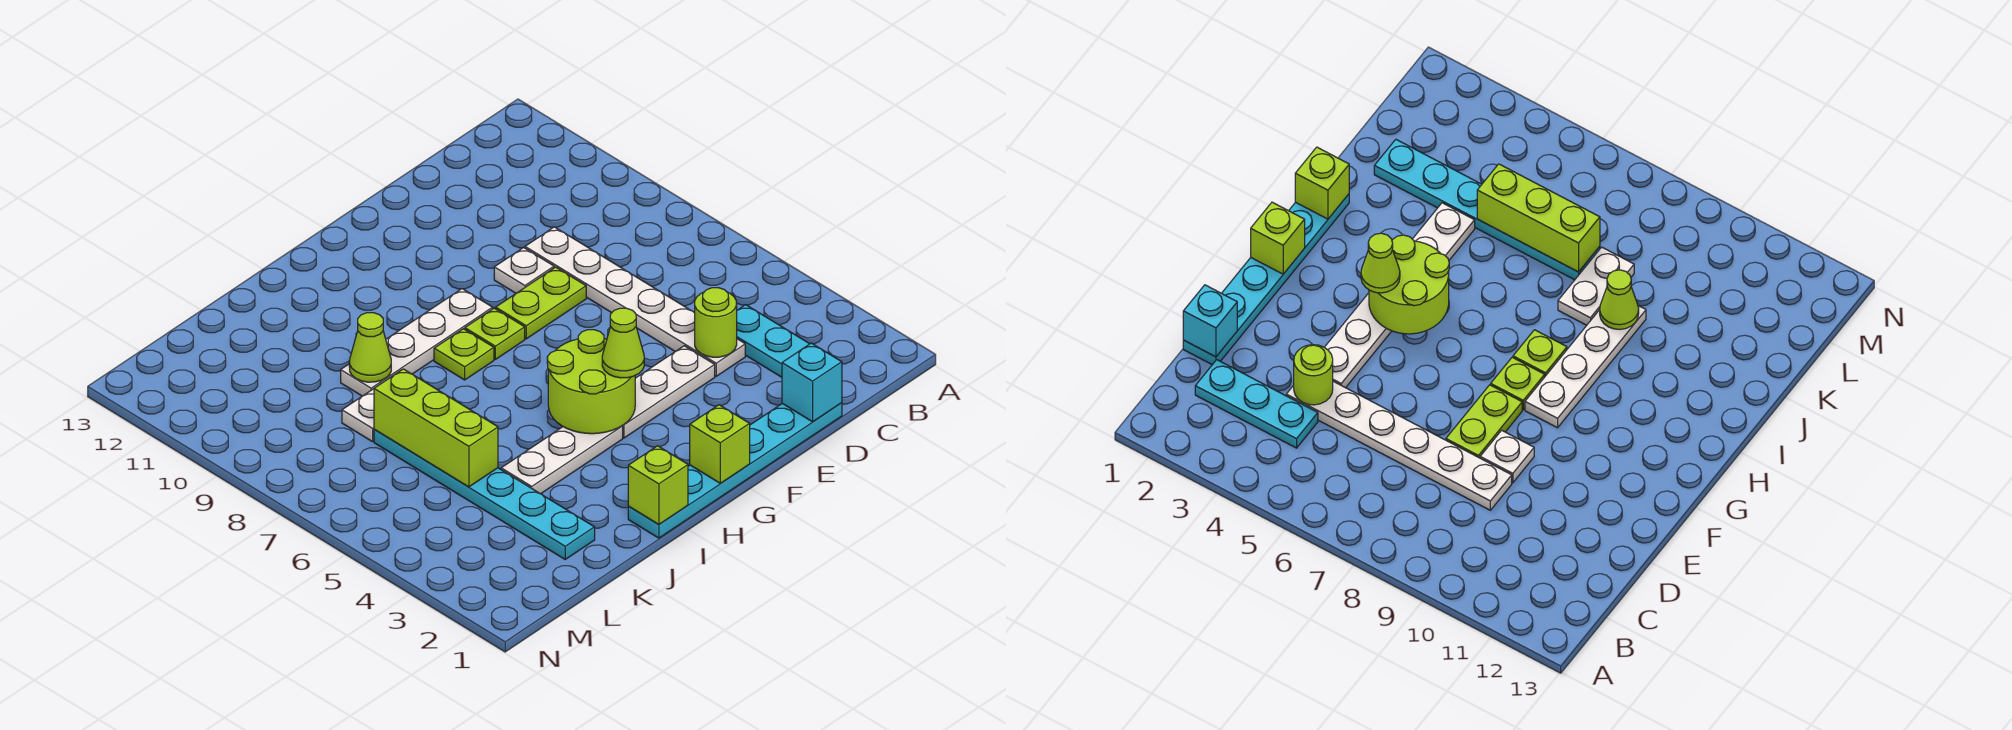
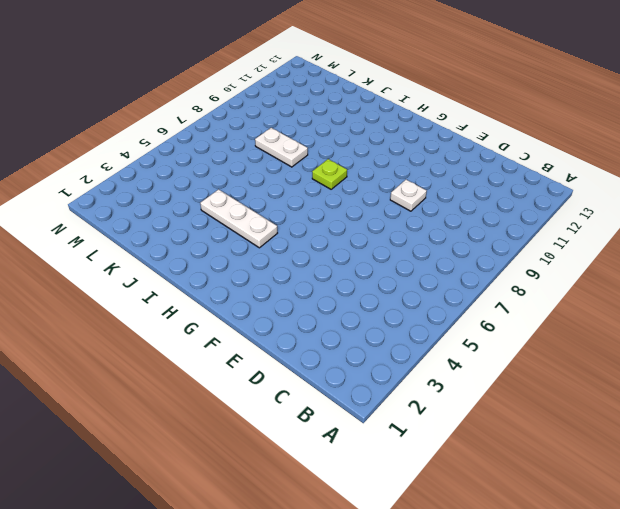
none -> cyan plate C2:C4 level 1
none -> cyan plate D1:I1 level 1
none -> white plate D4:D9 level 1

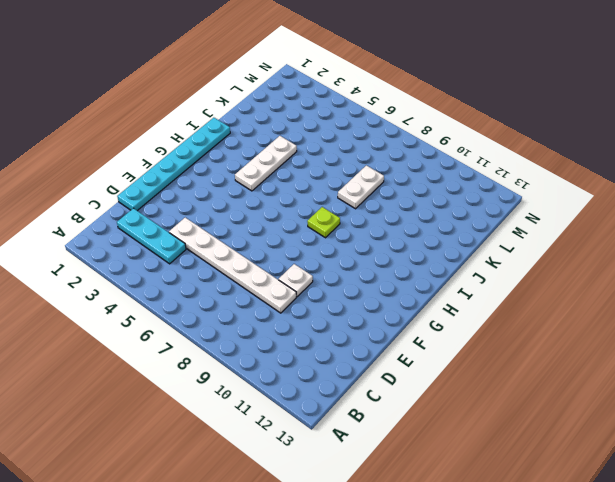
none -> white plate E4:G4 level 1
none -> lime plate E8:F8 level 1
none -> lime plate G8 level 1

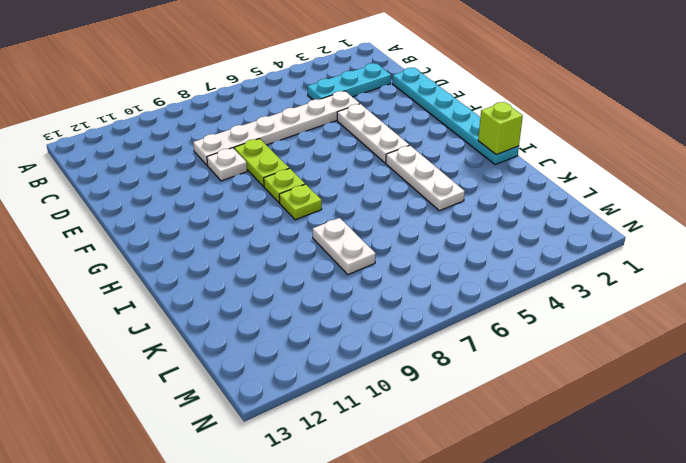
none -> white plate G9:J9 level 1
none -> cyan plate K2:K7 level 1
none -> cyan brick D1 level 2

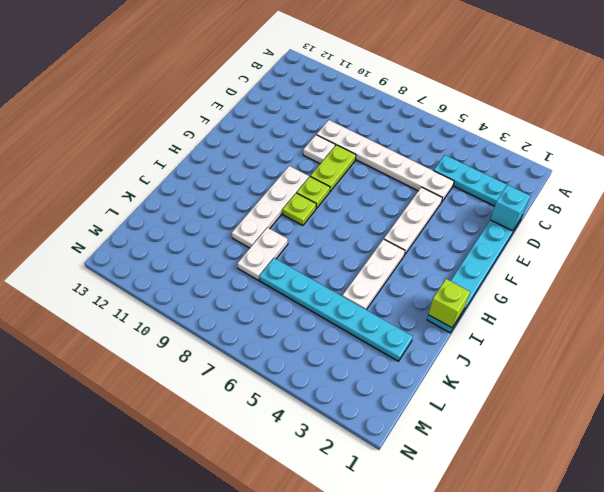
none -> lime round brick D4 level 2
none -> lime brick G1 level 2
none -> lime round brick G4:H5 level 2

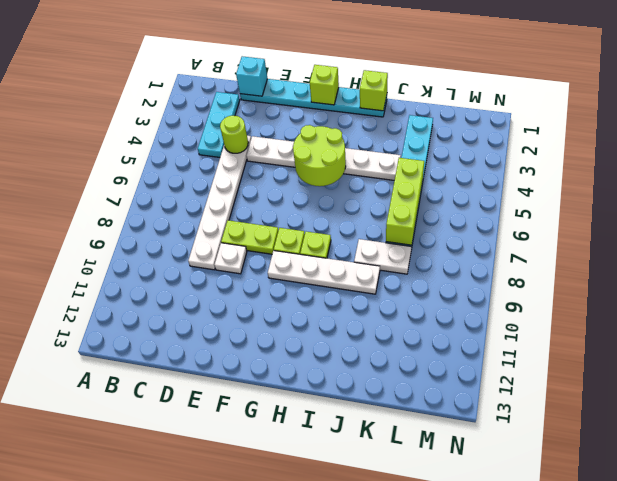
none -> lime cone J9 level 2
none -> lime cone G4 level 3

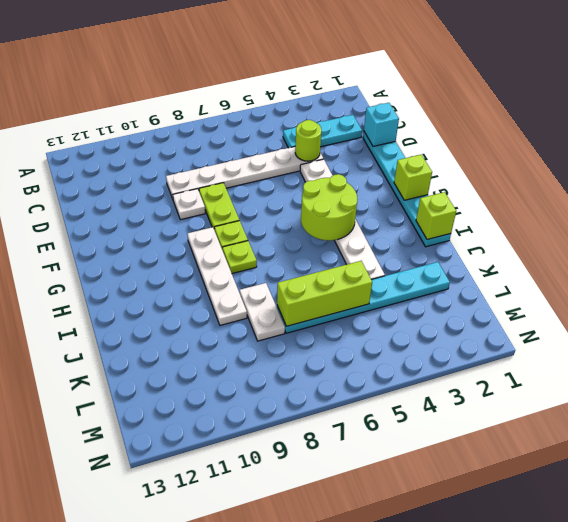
none -> lime cone J9 level 2
none -> lime cone G4 level 3

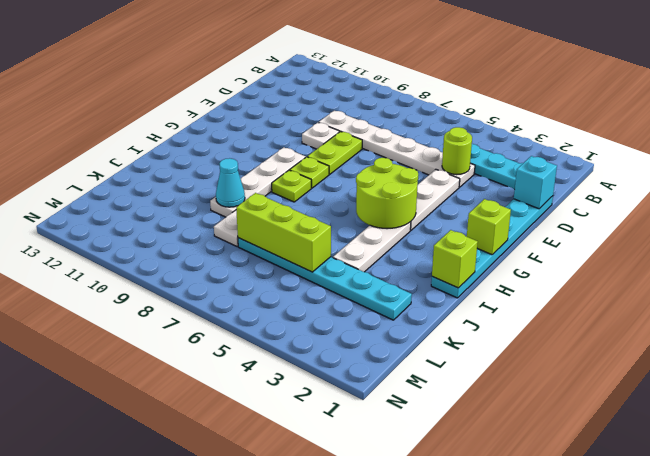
cyan cone J9 level 2 -> lime cone J9 level 2
none -> lime cone G4 level 3

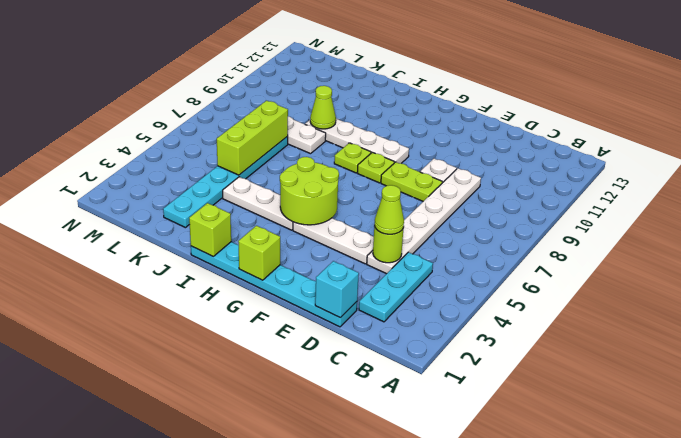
lime cone D4 level 3 -> lime cone G4 level 3

